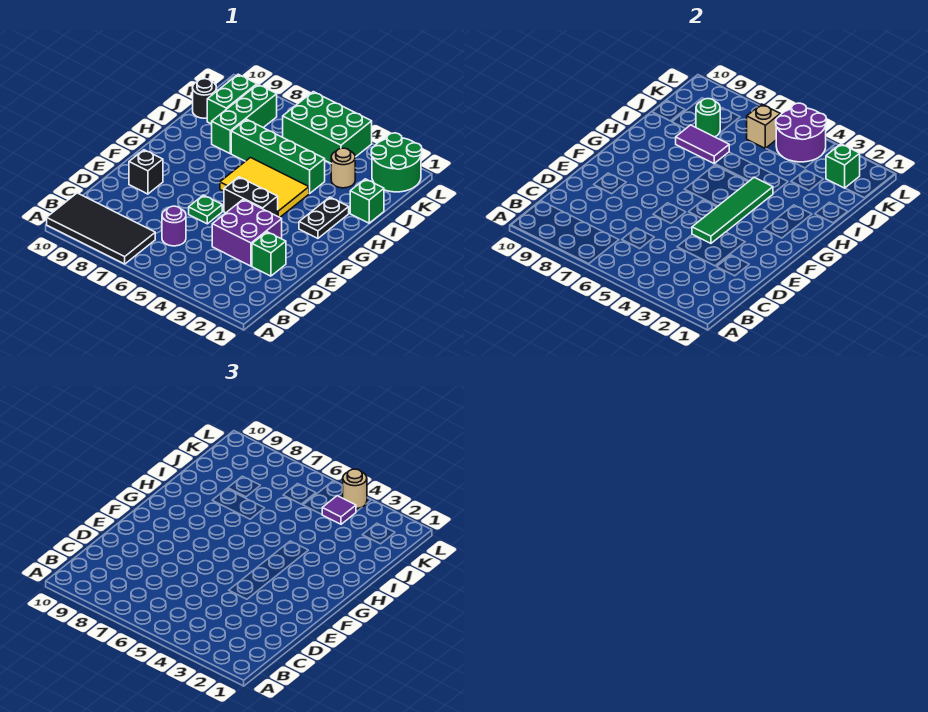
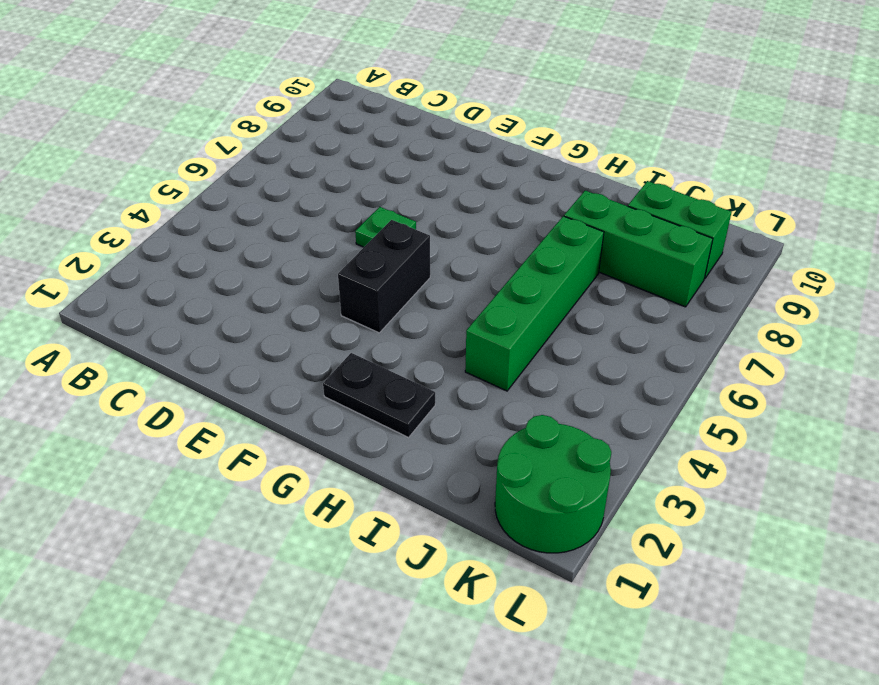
none -> black tile A7:B10 level 1
none -> purple round brick C6 level 1
none -> green brick D2 level 1

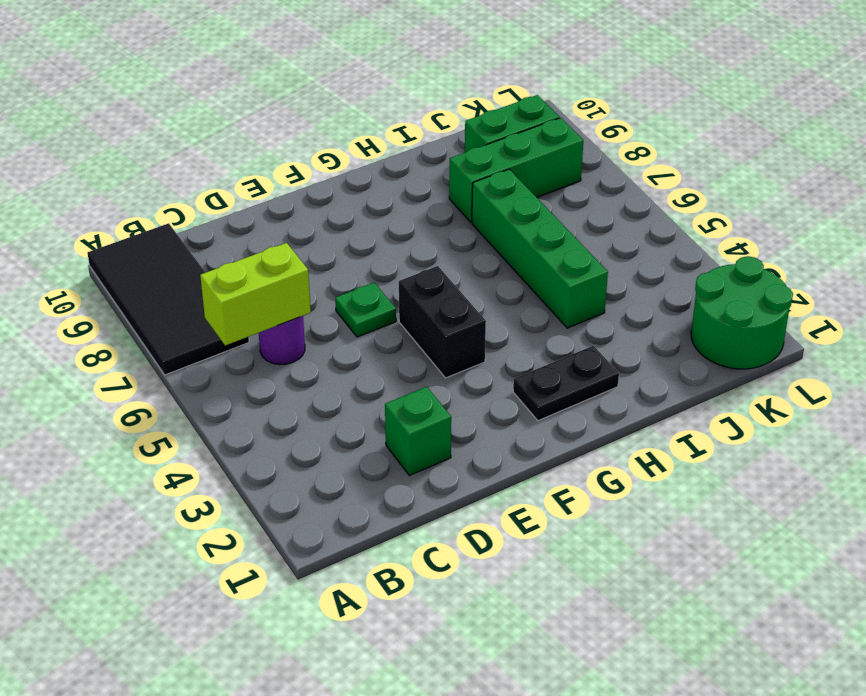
lime brick B6:C6 level 2 -> none
none -> purple brick D3:E4 level 1
none -> black brick E9 level 1
none -> yellow tile G4:H6 level 1

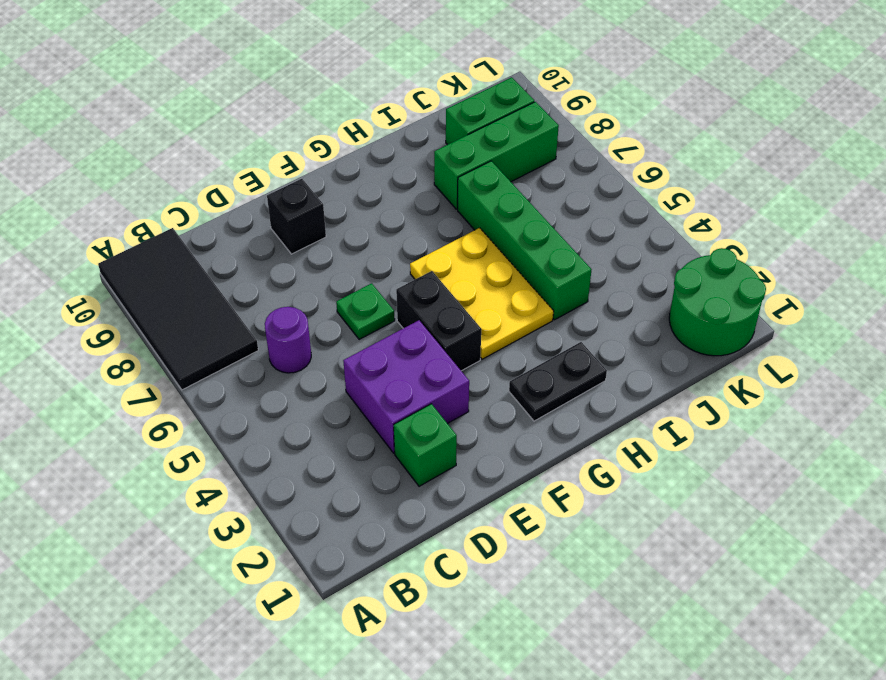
yellow plate G4:H6 level 1 -> yellow tile G4:H6 level 1
none -> green brick I1 level 1
none -> tan round brick J3 level 1
none -> black round brick J10 level 1

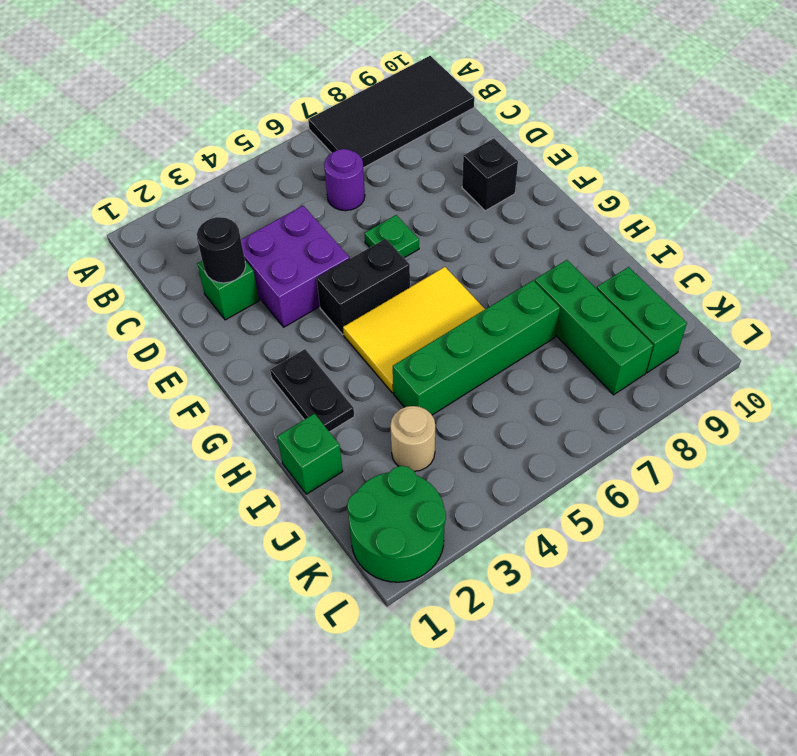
black round brick D2 level 2 -> black round brick J10 level 1
none -> green brick K4:L6 level 1
none -> green tile E4:H4 level 2
none -> purple tile I7:I8 level 2

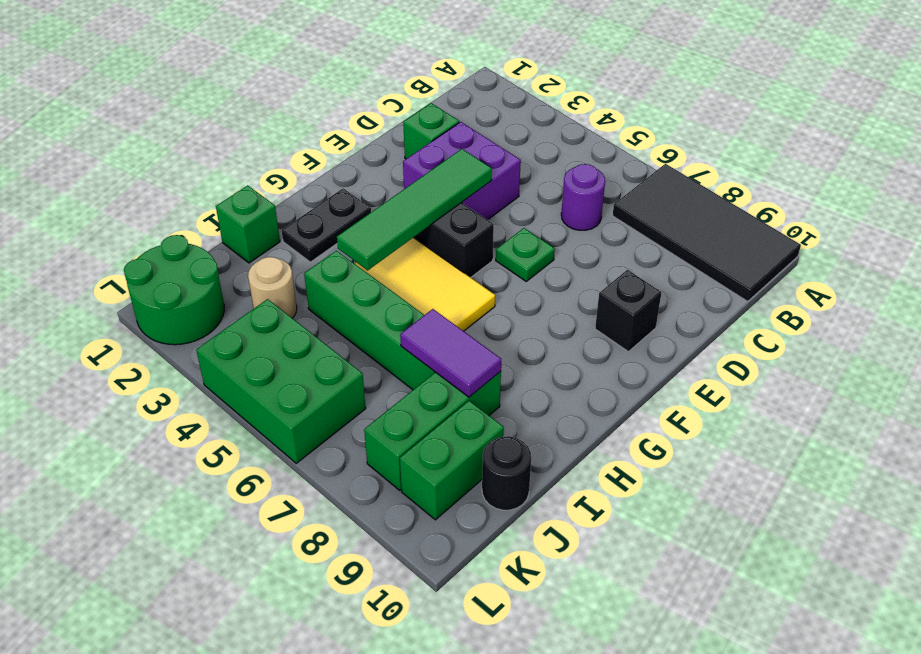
none -> green round brick J8 level 2
none -> green brick K2 level 2
none -> purple round brick K4:L5 level 2

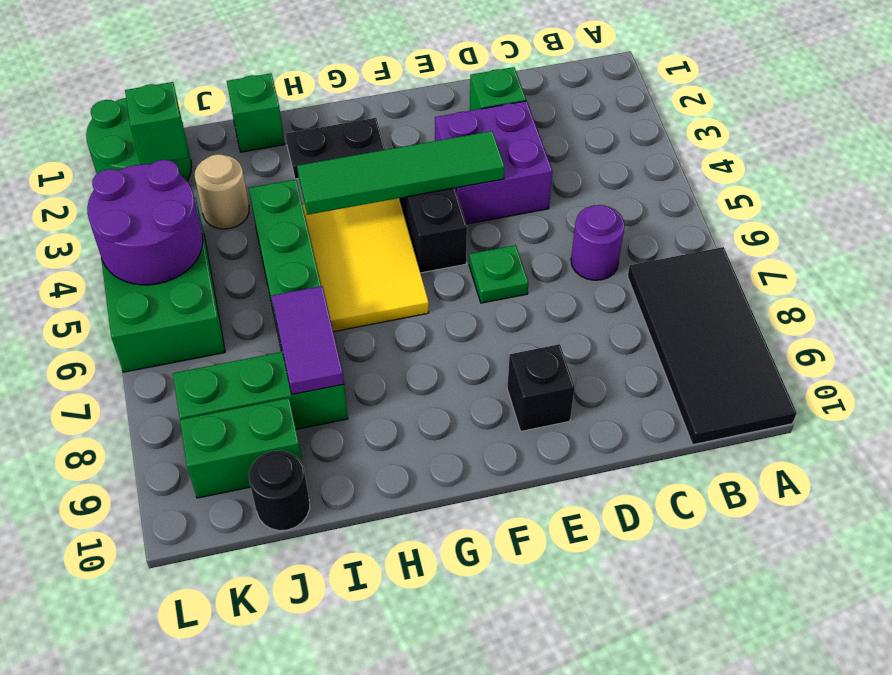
none -> green round brick J8 level 2
none -> tan brick K6 level 2
none -> purple tile K4 level 3

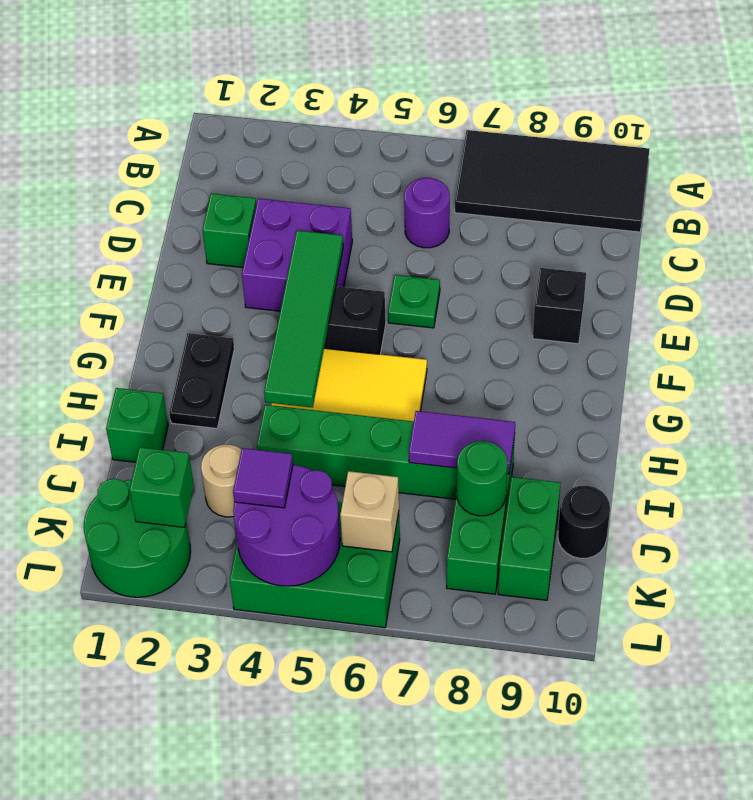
none -> tan round brick L4 level 3

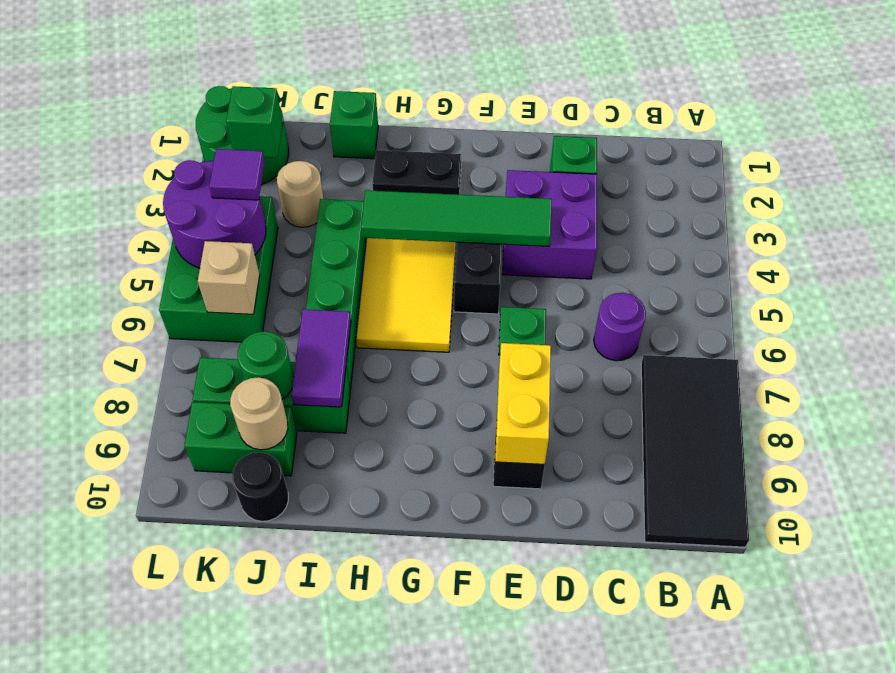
yellow brick E8:E9 level 2 -> none
tan round brick J9 level 2 -> tan round brick L4 level 3

